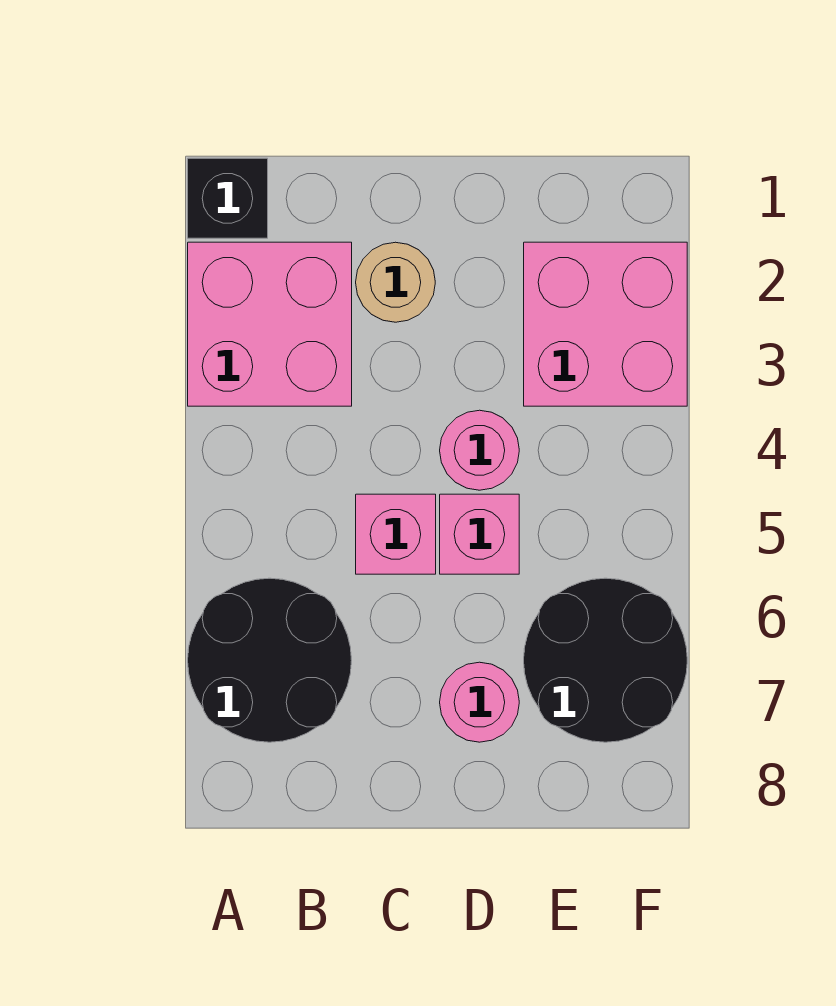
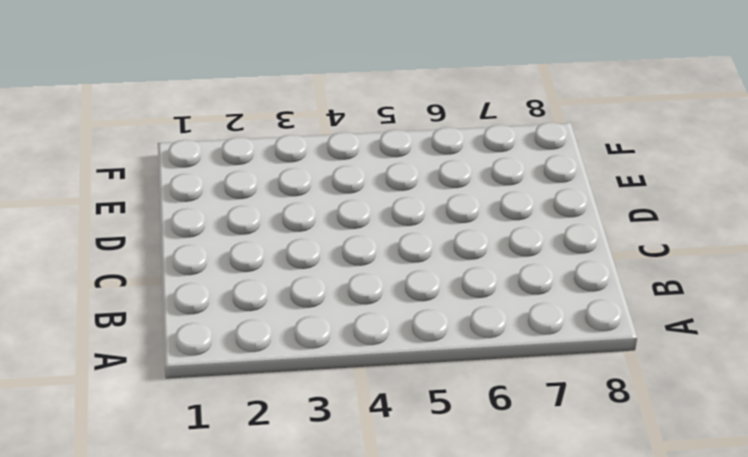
none -> black brick A1 level 1
none -> pink brick A2:B3 level 1

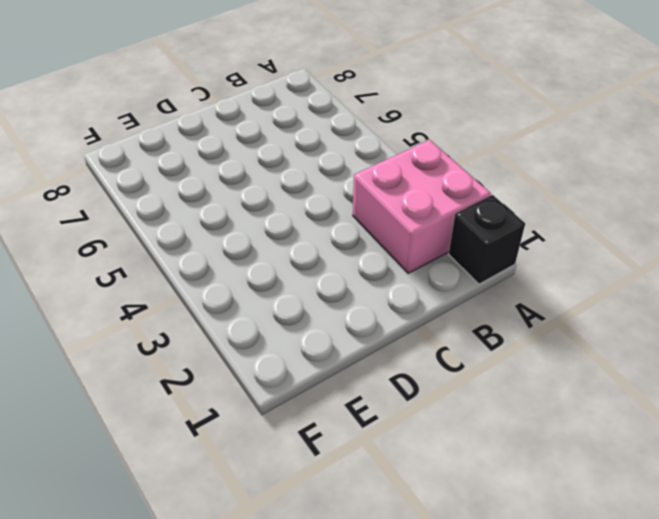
none -> black round brick A6:B7 level 1
none -> tan round brick C2 level 1

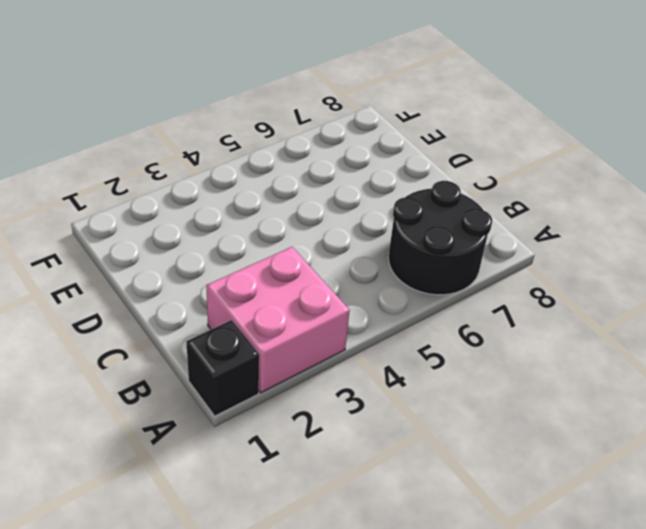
none -> tan round brick C2 level 1
none -> pink brick C5 level 1

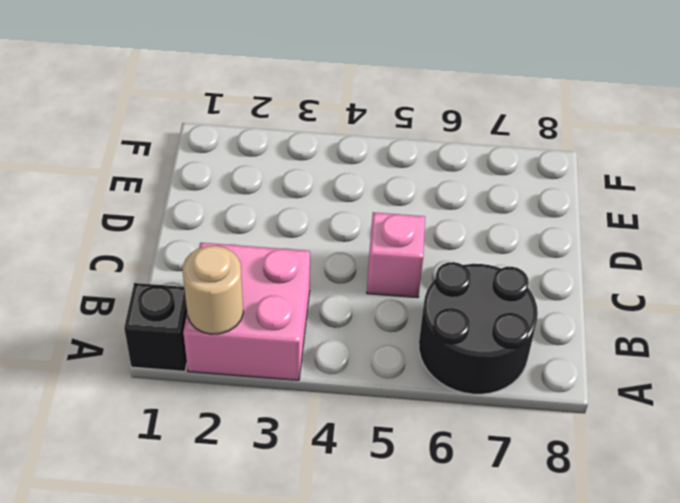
tan round brick A2 level 2 -> tan round brick C2 level 1
none -> pink round brick D4 level 1
none -> pink brick D5 level 1

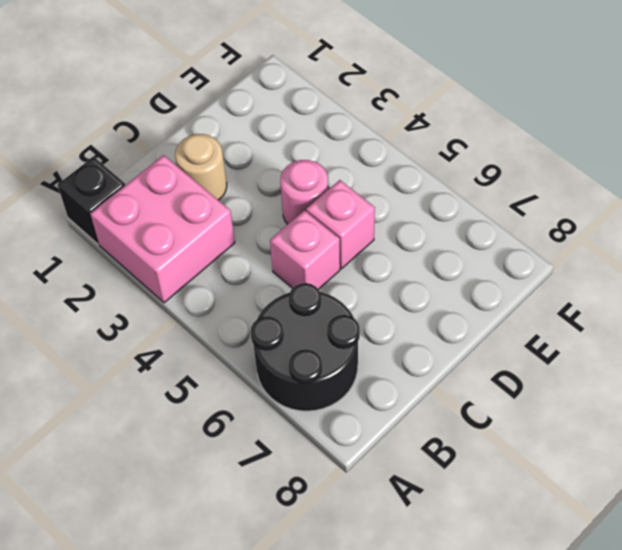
none -> pink round brick D7 level 1
none -> pink brick E2:F3 level 1

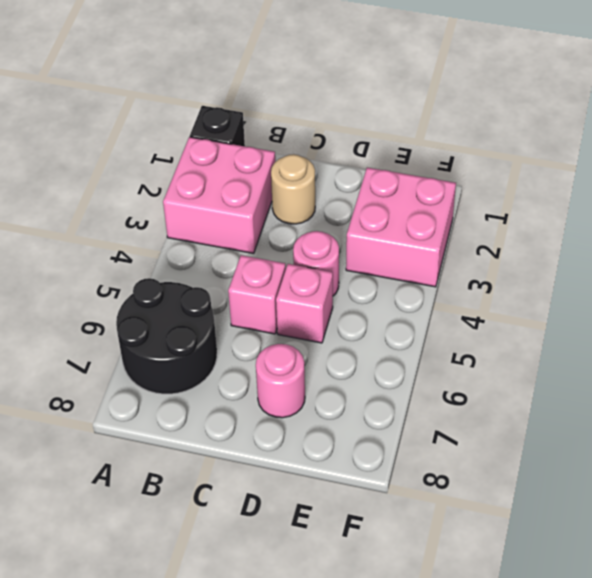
none -> black round brick E6:F7 level 1

